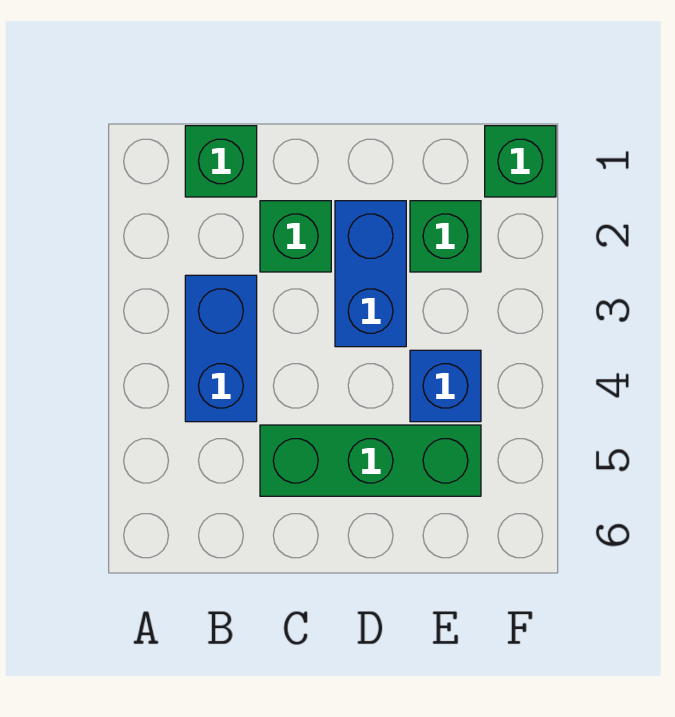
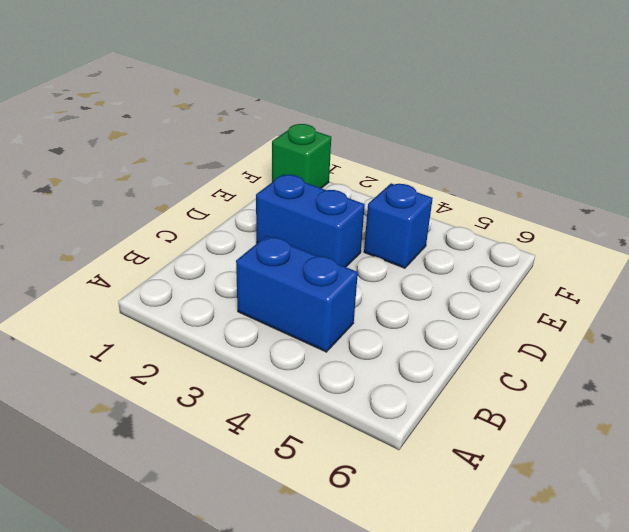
none -> green brick B1 level 1
none -> green brick C2 level 1

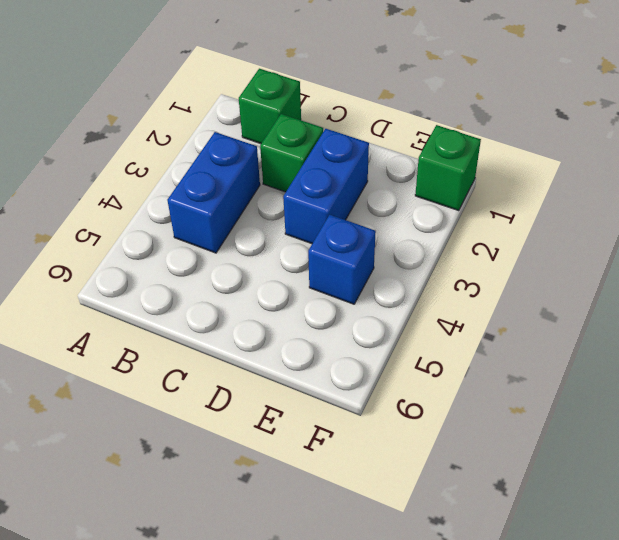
none -> green brick C5:E5 level 1
none -> green brick E2 level 1

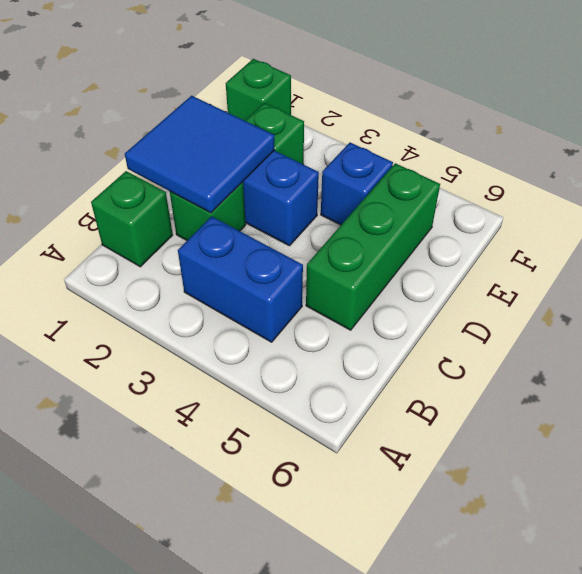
blue tile C1:D2 level 2 -> none

